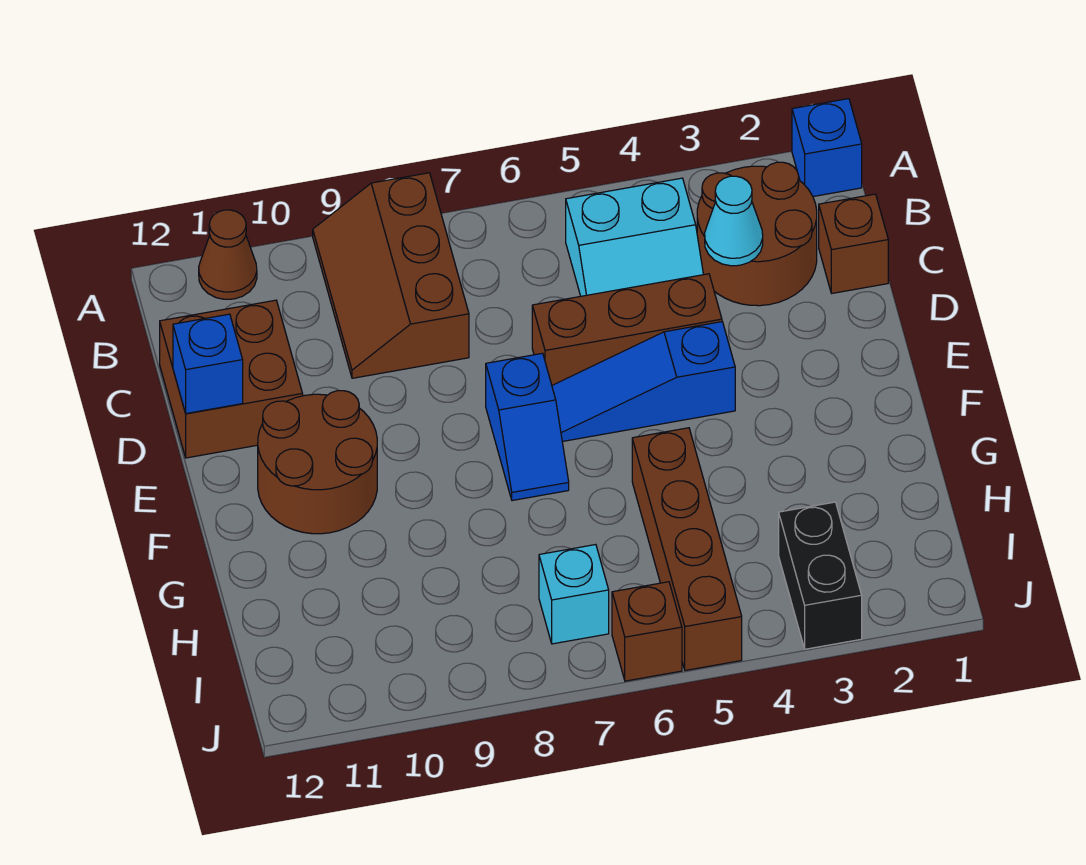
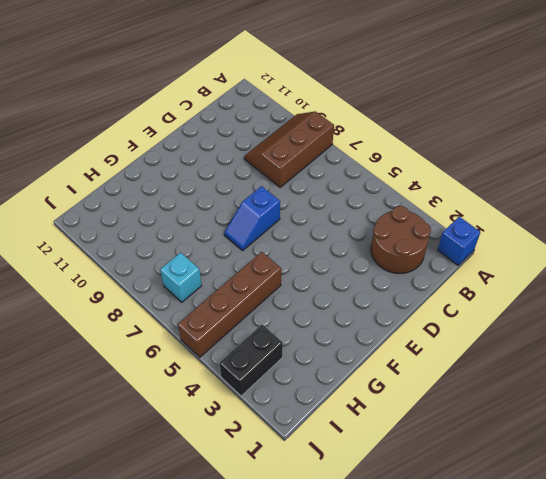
none -> brown cone A11 level 1
none -> cyan slope B4:C5 level 1 top B
none -> brown brick C1 level 1

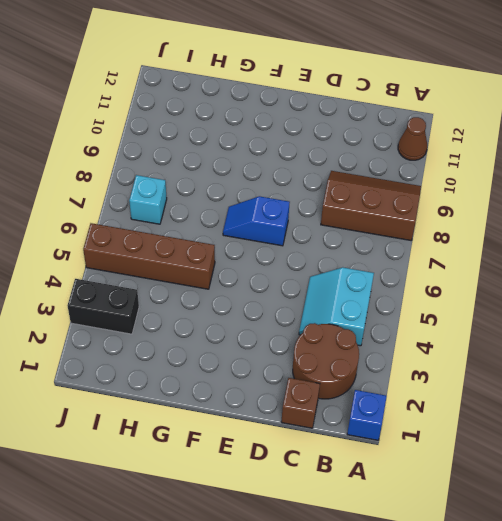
none -> brown brick C11:D12 level 1
none -> brown brick D4:D6 level 1
none -> blue slope E4:E6 level 1 top 4

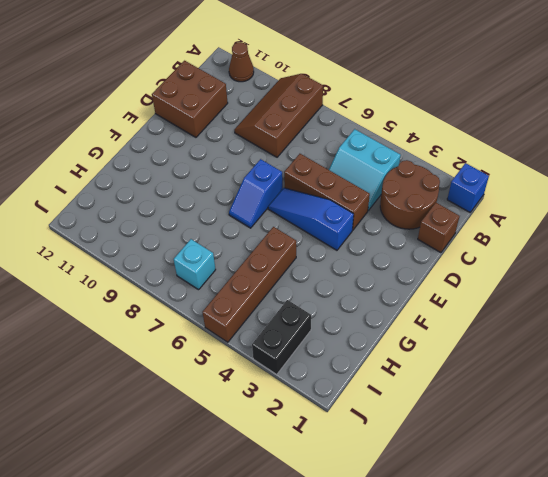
none -> brown round brick E10:F11 level 1
none -> brown brick J6 level 1
none -> cyan cone C3 level 2

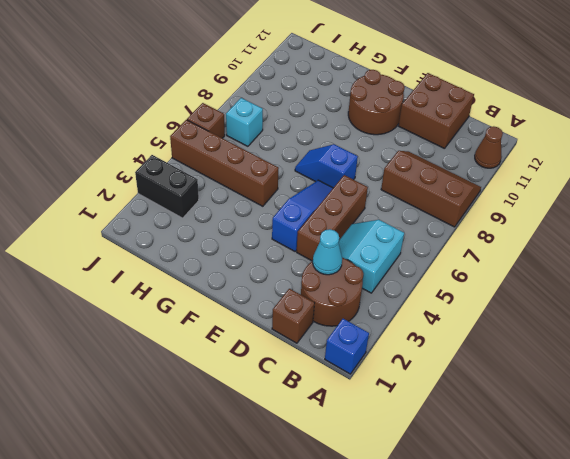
none -> blue brick D12 level 2

